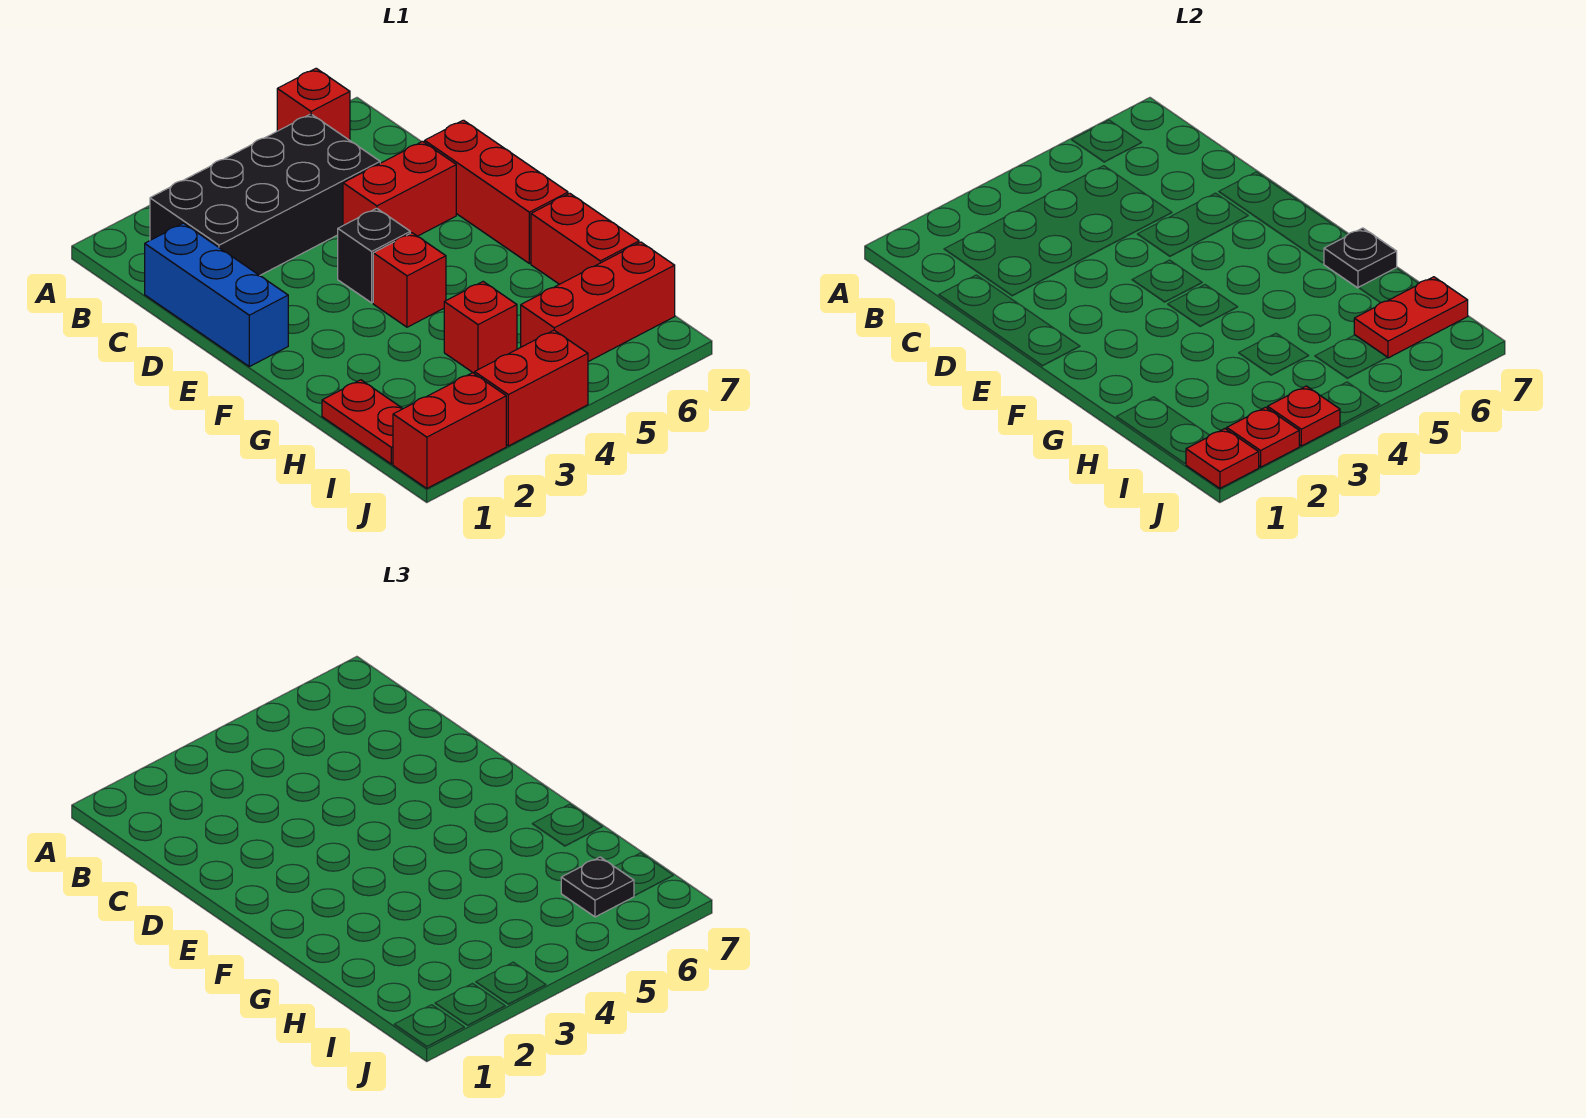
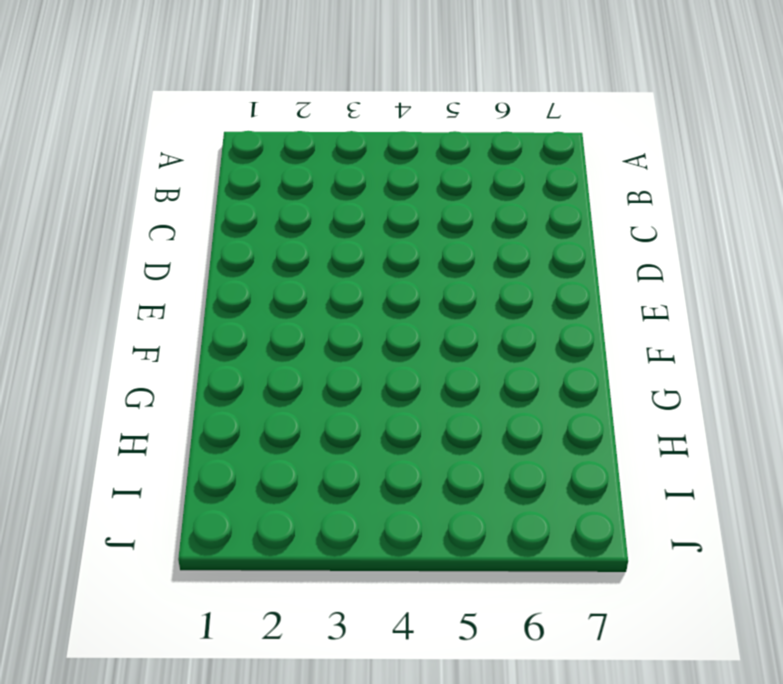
none -> red brick A6 level 1
none -> black brick B2:C5 level 1
none -> blue brick C1:E1 level 1

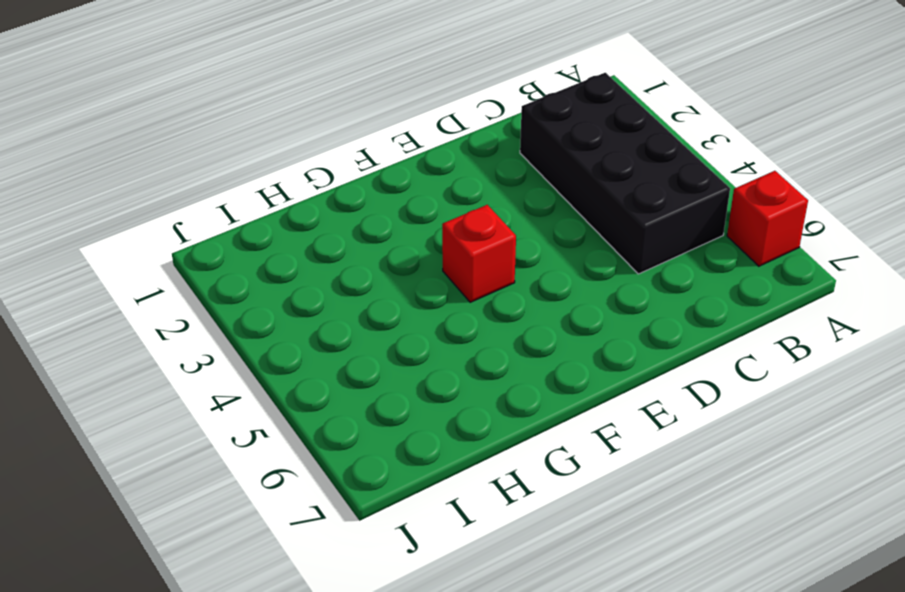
none -> blue brick C1:E1 level 1
none -> red brick D5:D6 level 1
none -> red brick D7:F7 level 1

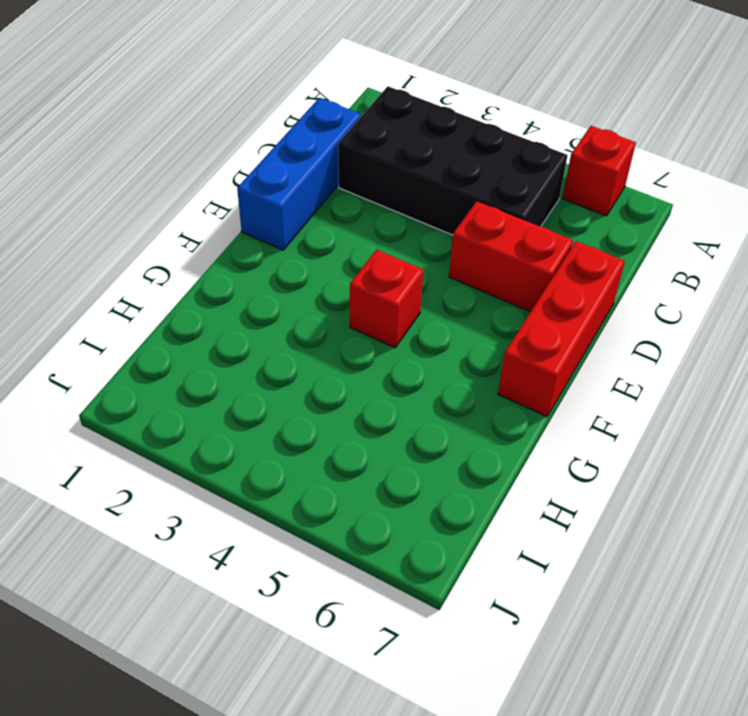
none -> black brick E4 level 1
none -> red brick G7:H7 level 1
none -> red plate H1:I1 level 1

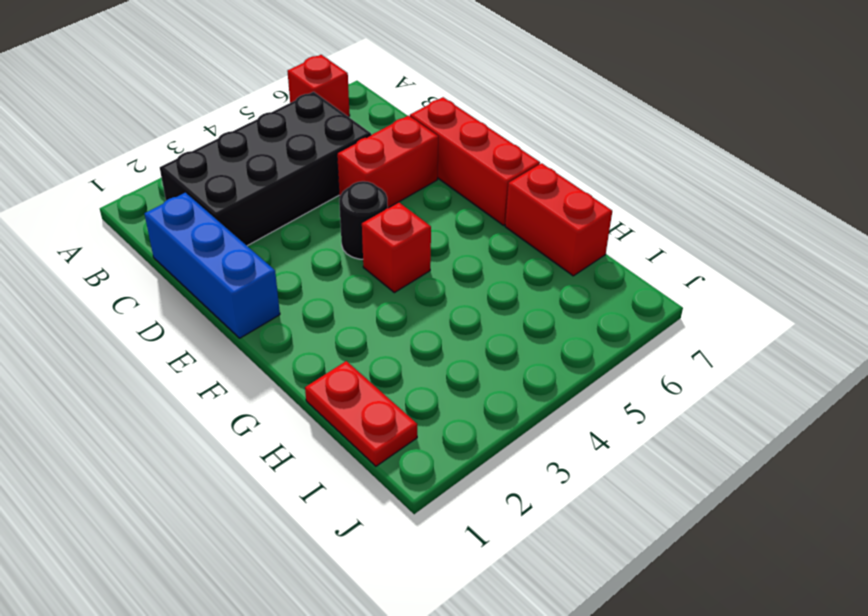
black round brick E4 level 1 -> black brick E4 level 1
none -> red brick H4 level 1
none -> red brick I5:I7 level 1
none -> red brick J1:J2 level 1

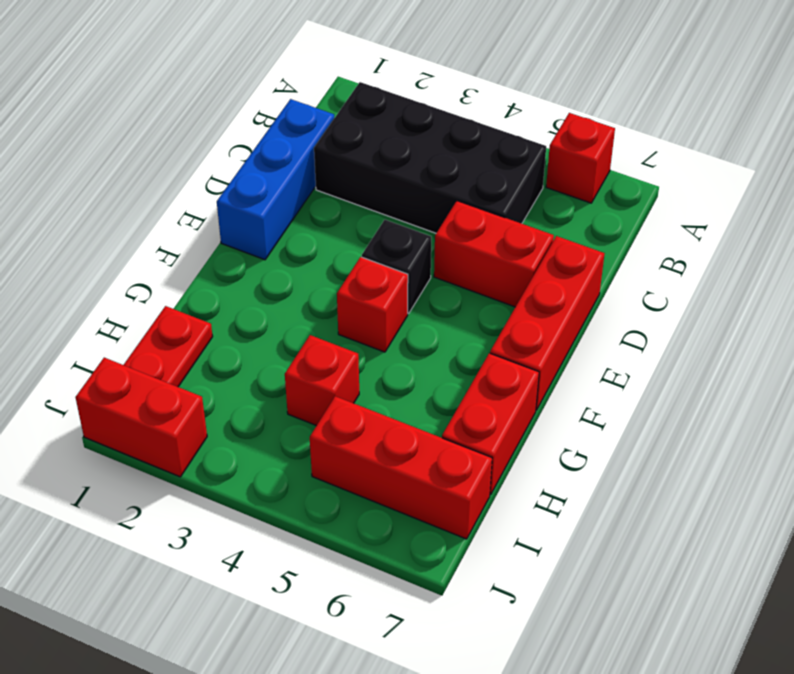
none -> red brick J3:J4 level 1
none -> black plate G7 level 2
none -> red plate I6:I7 level 2

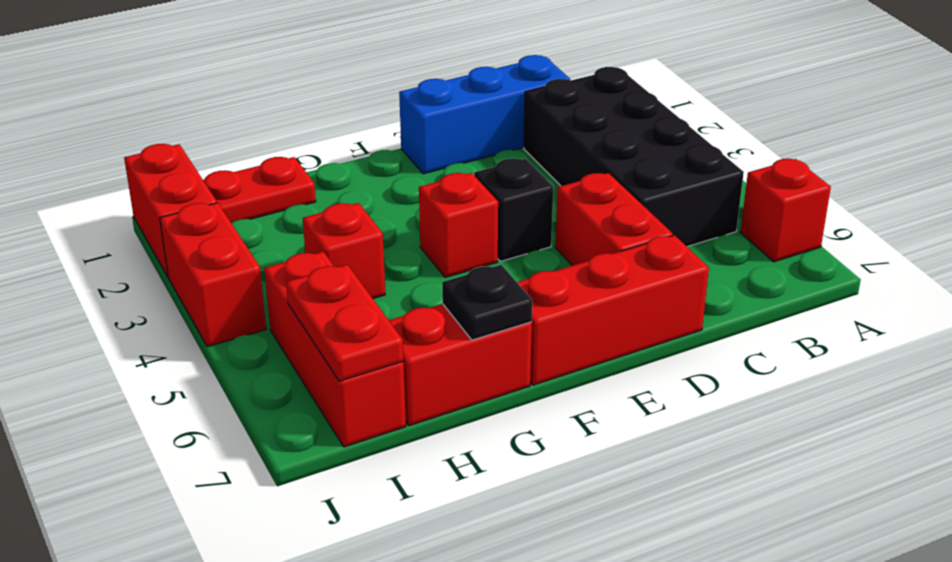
none -> red plate J1 level 2
none -> red plate J2 level 2
none -> red plate J3 level 2

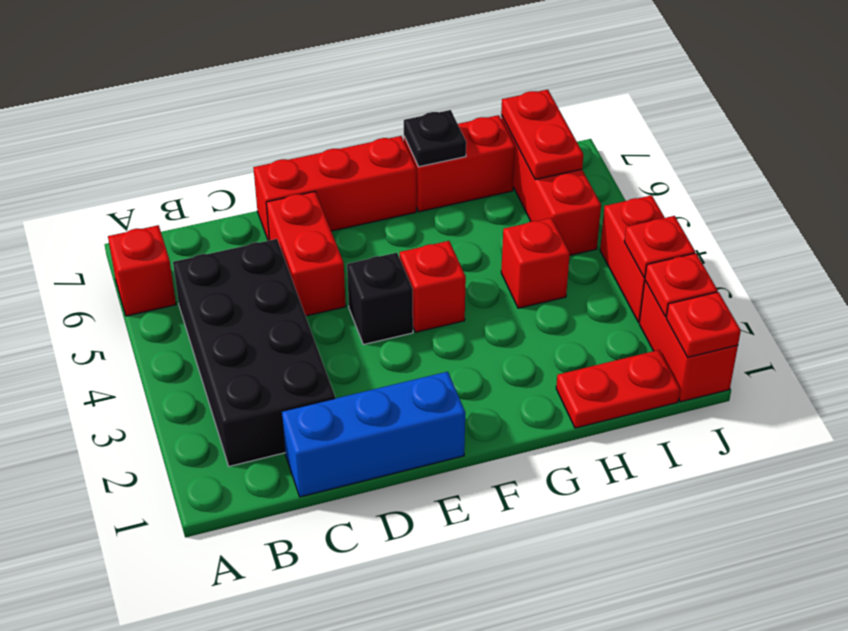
none -> black plate I6 level 3

